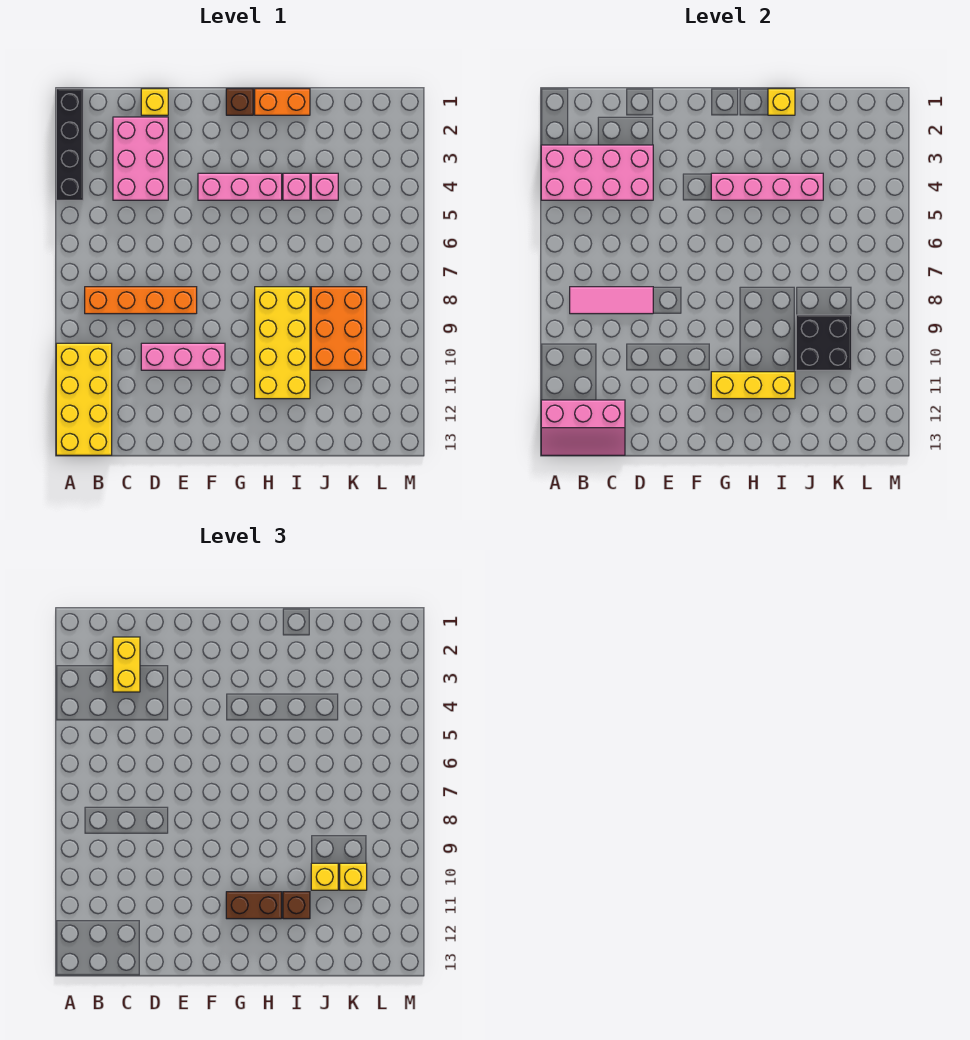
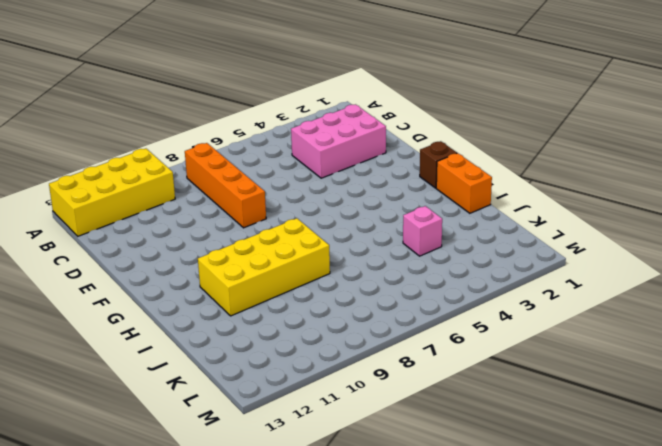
none -> black brick A1:A4 level 1
none -> yellow brick D1 level 1
none -> pink brick D10:F10 level 1

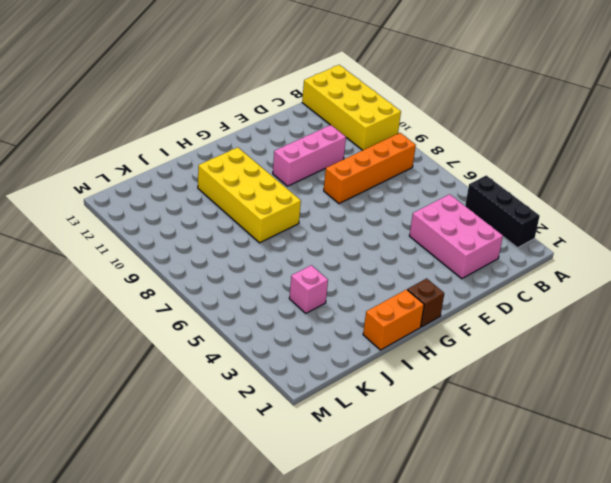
black brick A2:A4 level 1 -> black brick A1:A4 level 1
none -> yellow brick D1 level 1
none -> pink brick F4:H4 level 1
none -> pink brick I4 level 1

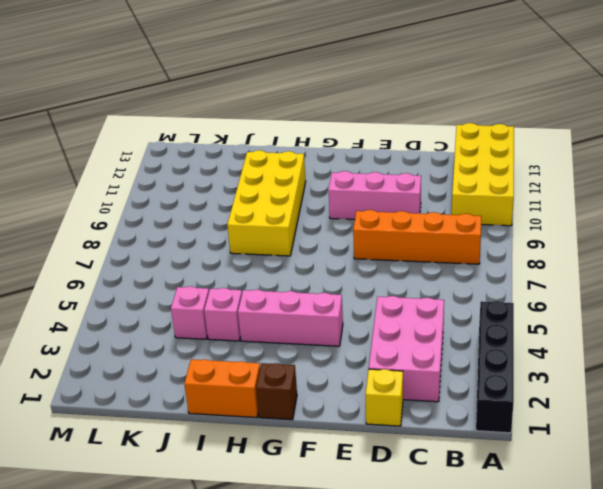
none -> orange brick J8:K10 level 1
none -> pink brick A3:D4 level 2
none -> pink slope A12:C13 level 2 top 12

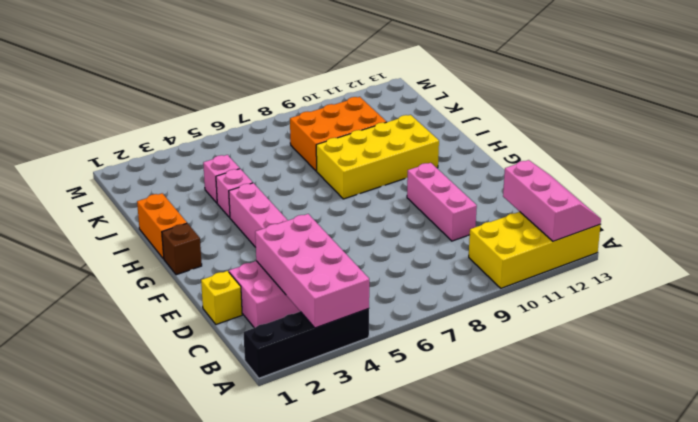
none -> orange brick B8:E8 level 1
none -> pink tile B8:D8 level 2
none -> pink brick G4:J4 level 2

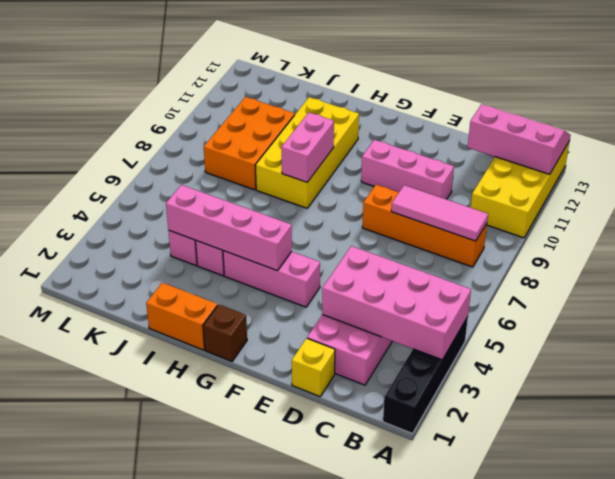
pink brick H8:H9 level 2 -> none
none -> yellow brick G11:I11 level 2
none -> yellow brick I1 level 2
none -> black brick J9:K10 level 2

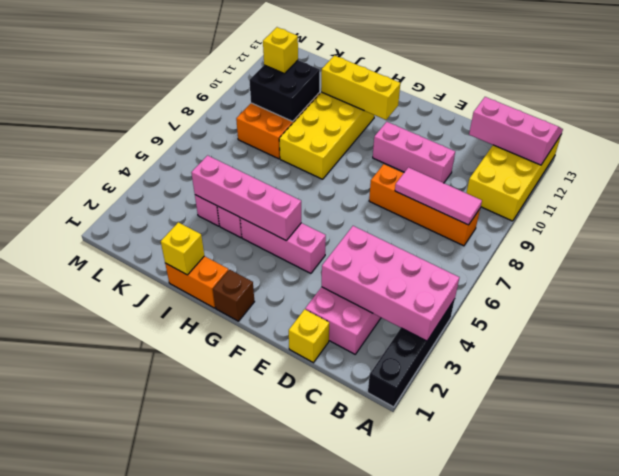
none -> yellow brick C2:C3 level 3
none -> brown brick G11:H11 level 3
none -> brown brick I11 level 3

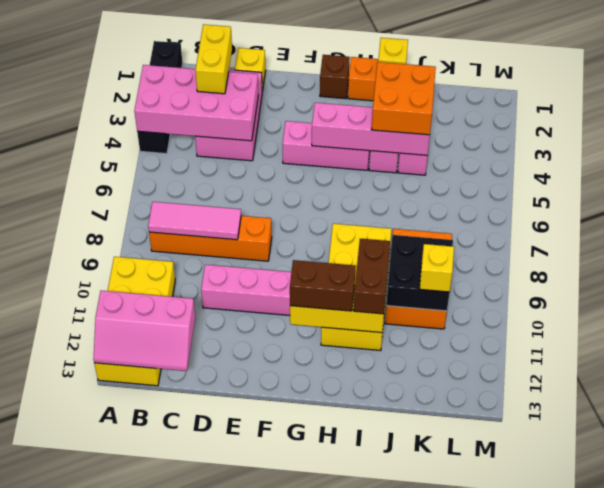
orange brick I3:J4 level 3 -> none
brown brick I10:I11 level 3 -> brown brick I11 level 3
none -> yellow brick J10 level 3

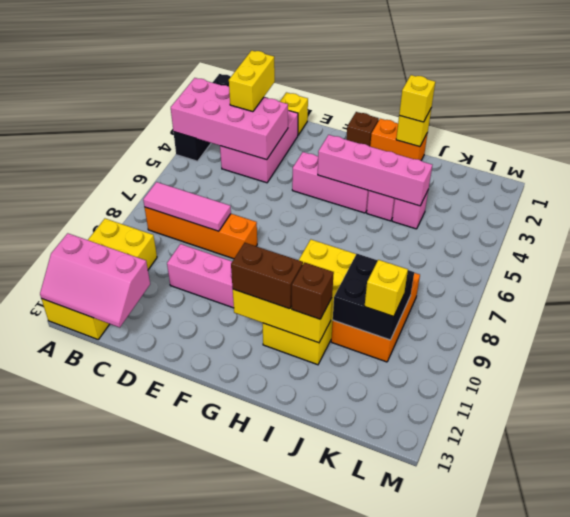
yellow brick I1 level 3 -> yellow brick J10 level 3

